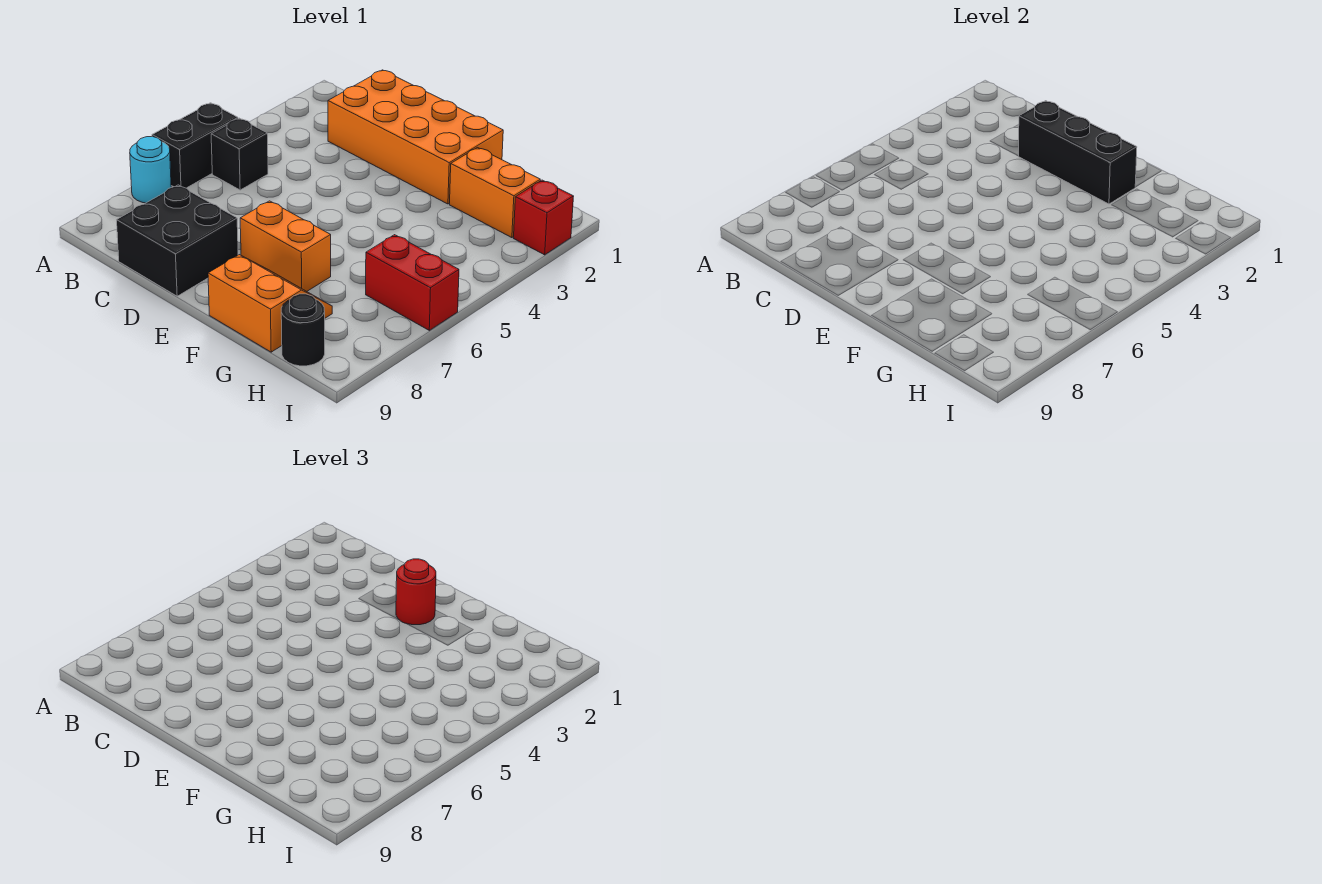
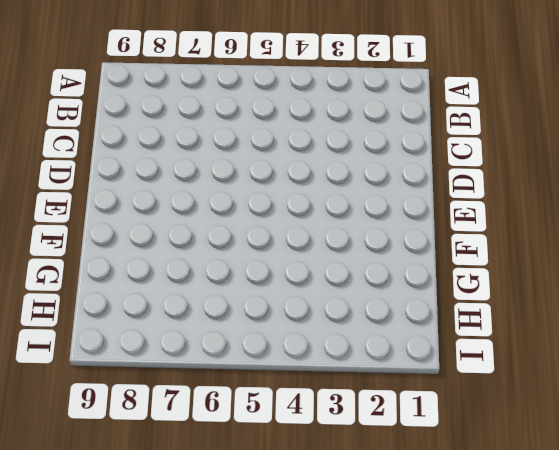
none -> black brick A5:A6 level 1
none -> cyan round brick A7 level 1
none -> black brick B5 level 1

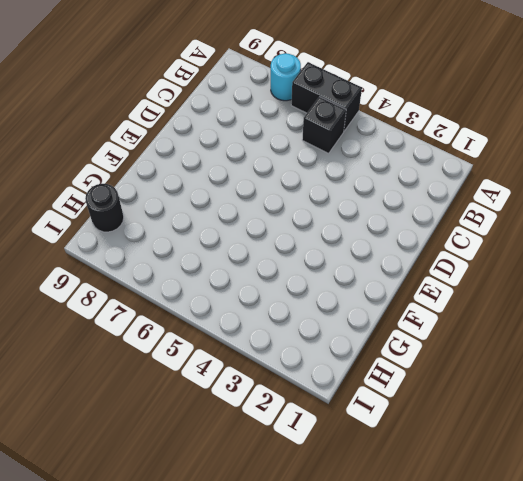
none -> orange brick C1:F2 level 1
none -> black brick C8:D9 level 1
none -> orange brick E7:F7 level 1

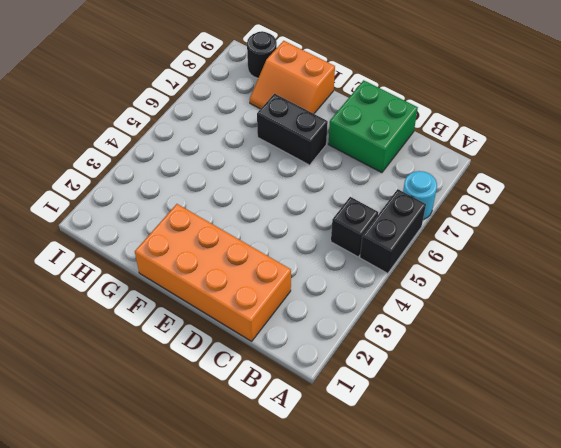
green brick C8:D9 level 1 -> black brick C8:D9 level 1
black brick E7:F7 level 1 -> orange brick E7:F7 level 1
none -> orange brick G2:H2 level 1
none -> red brick H6:I6 level 1
none -> red brick I2 level 1

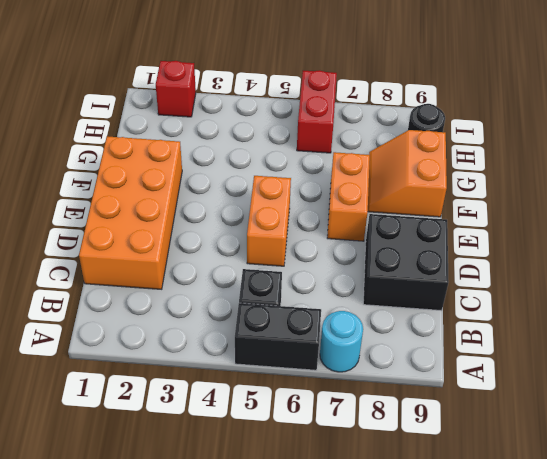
orange brick D5:E5 level 1 -> orange brick G2:H2 level 1
none -> black brick D2:F2 level 2
none -> red round brick E2 level 3

